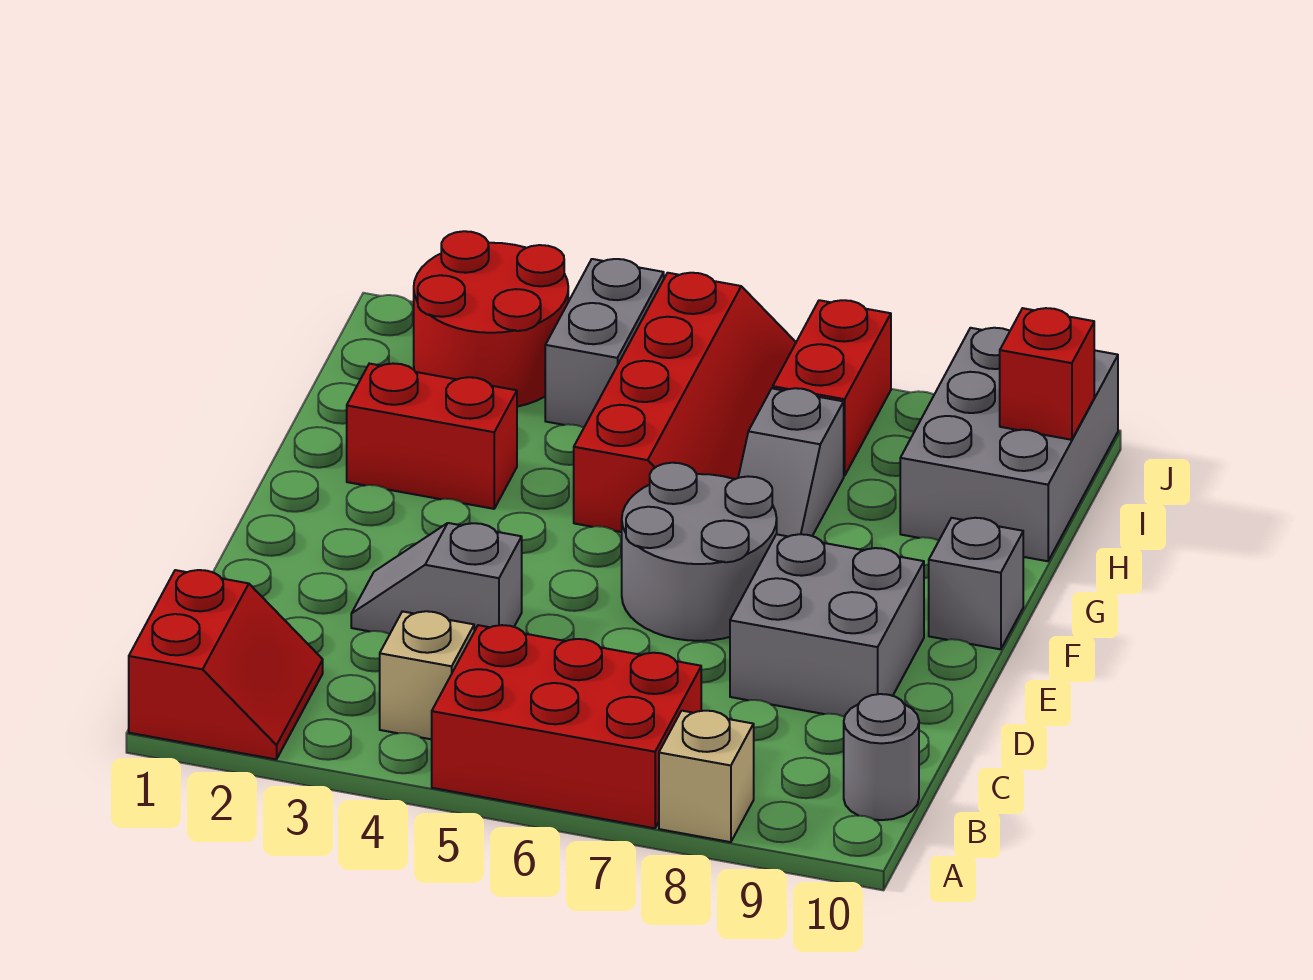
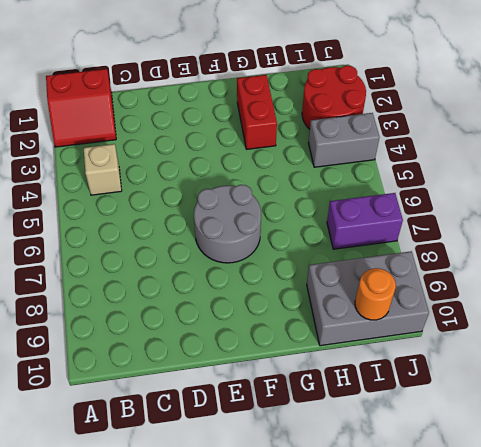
purple brick I7:J7 level 1 -> red brick I7:J7 level 1
orange round brick I10 level 2 -> red brick I10 level 2
none -> red brick A5:B7 level 1
none -> tan brick A8 level 1
none -> grey round brick B10 level 1

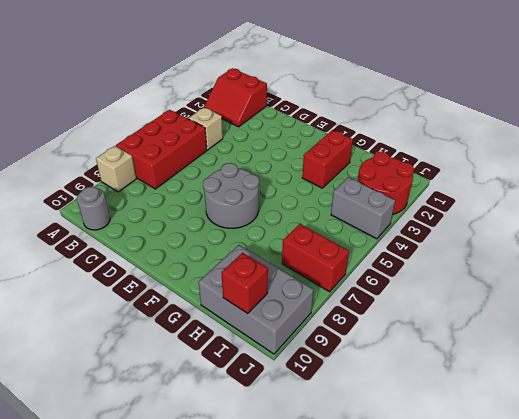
none -> grey slope D3:D4 level 1 top 4
none -> grey brick D8:E9 level 1
none -> grey brick F10 level 1

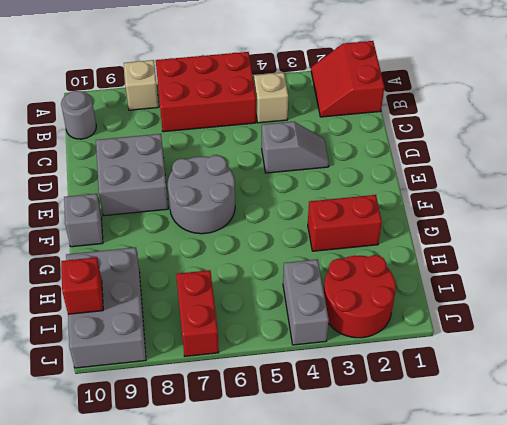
none -> red slope G5:J6 level 1 top 5
none -> grey slope G7:H7 level 1 top H

